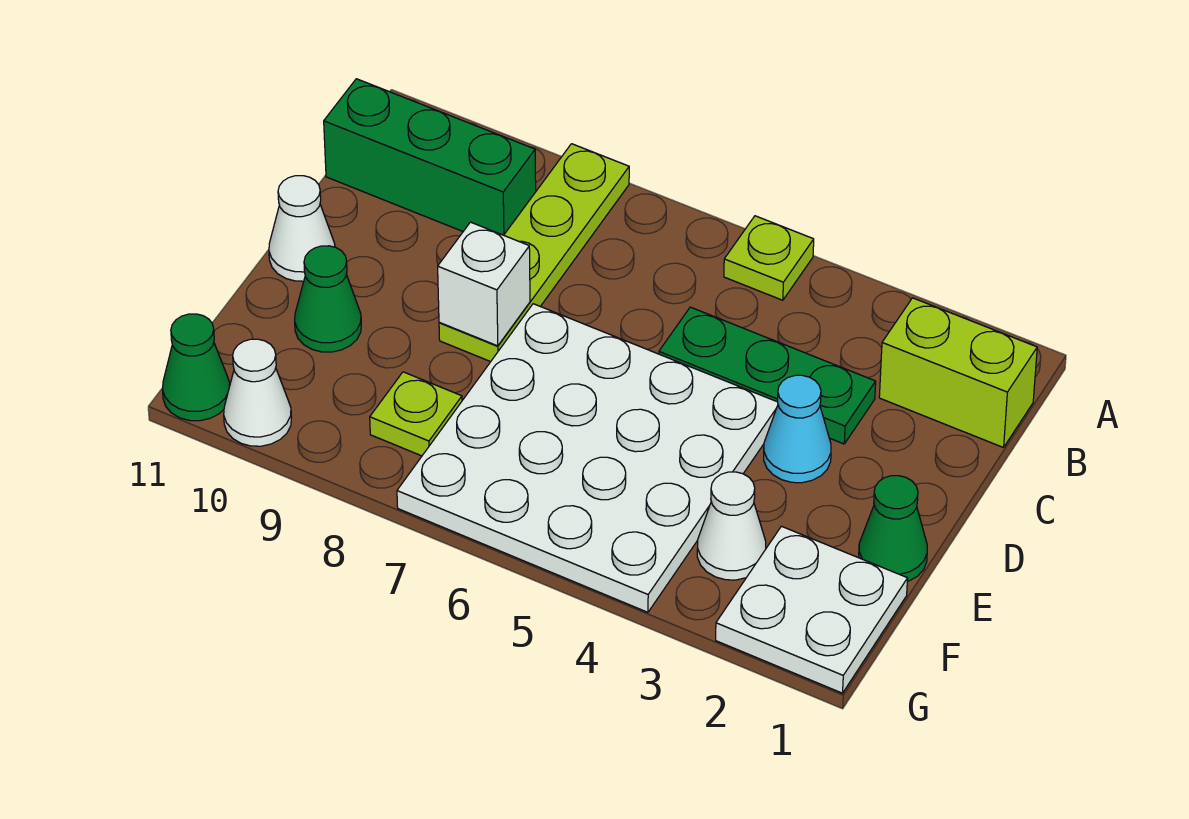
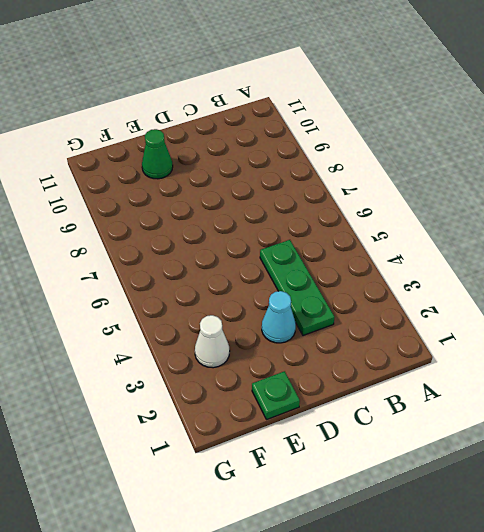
green plate E1 level 1 -> green cone E1 level 1
none -> lime plate A5 level 1
none -> lime plate A8:D8 level 1
none -> lime brick B1:B2 level 1

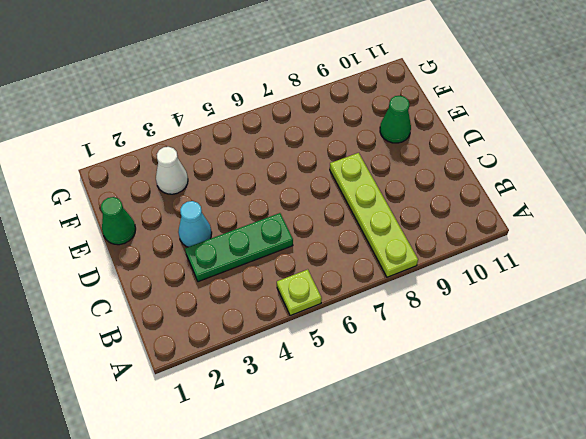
none -> lime brick B1:B2 level 1
none -> green brick B9:B11 level 1
none -> white plate D4:G7 level 1

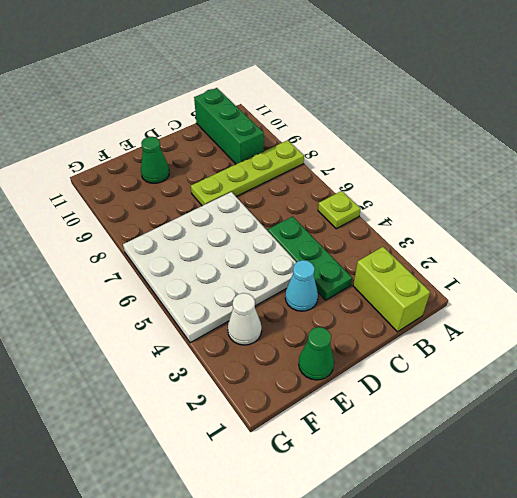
none -> white cone D11 level 1
none -> white plate F1:G2 level 1
none -> lime plate F8 level 1

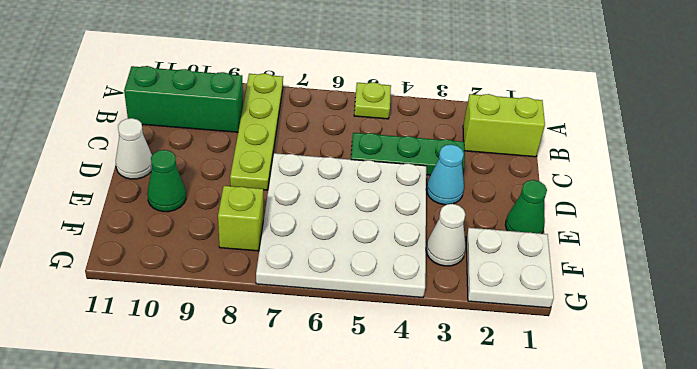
lime brick F8 level 1 -> lime plate F8 level 1
none -> white cone G10 level 1
none -> green cone G11 level 1
none -> white brick D8 level 2

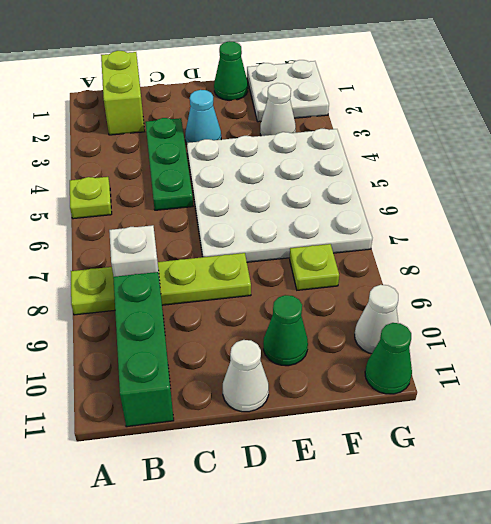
white brick B8 level 2 -> white brick D8 level 2

